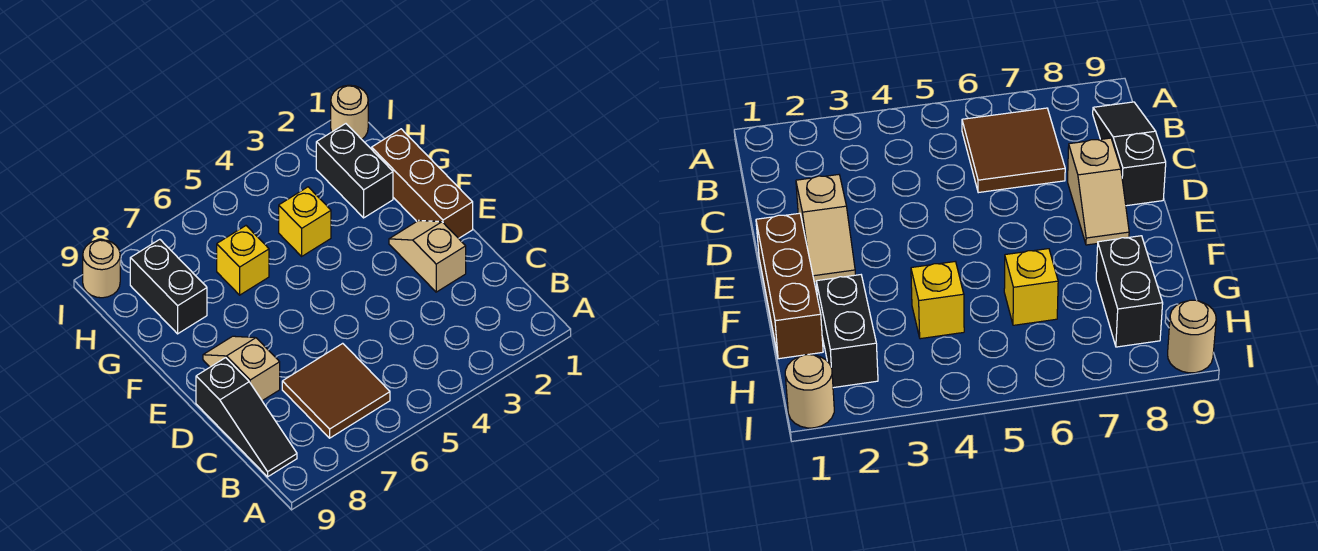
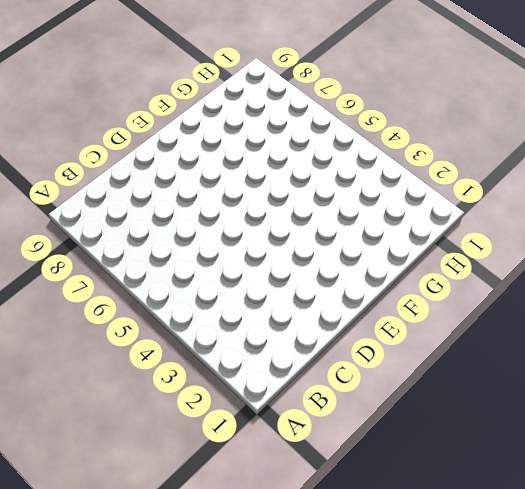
none -> brown tile B6:C7 level 1
none -> black slope B9:D9 level 1 top D

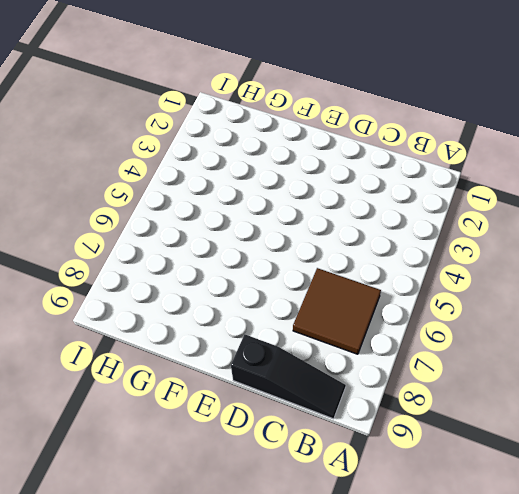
none -> tan slope D2:E2 level 1 top D
none -> tan slope D8:E8 level 1 top D

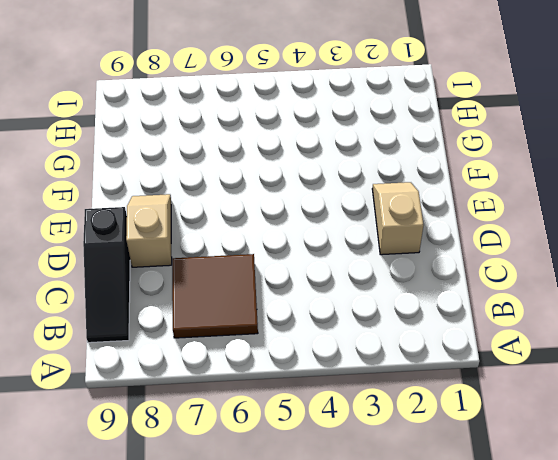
none -> brown brick E1:G1 level 1
none -> black brick G2:H2 level 1

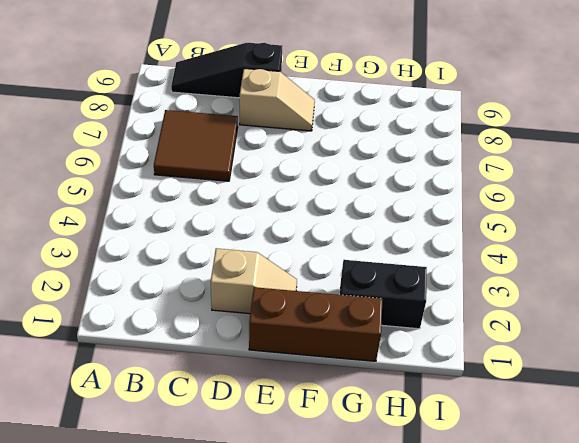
none -> yellow brick G4 level 1
none -> yellow brick G6 level 1

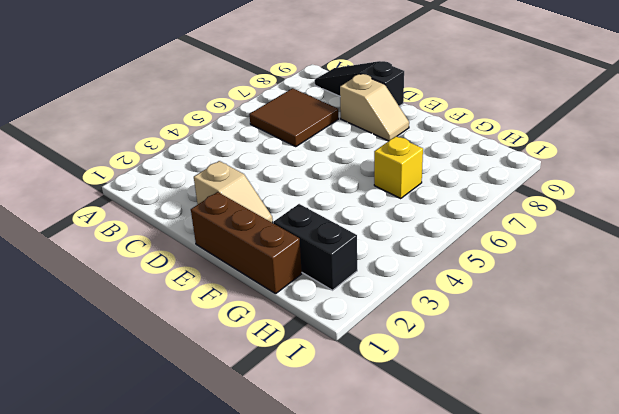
none -> yellow brick G4 level 1
none -> black brick G8:H8 level 1

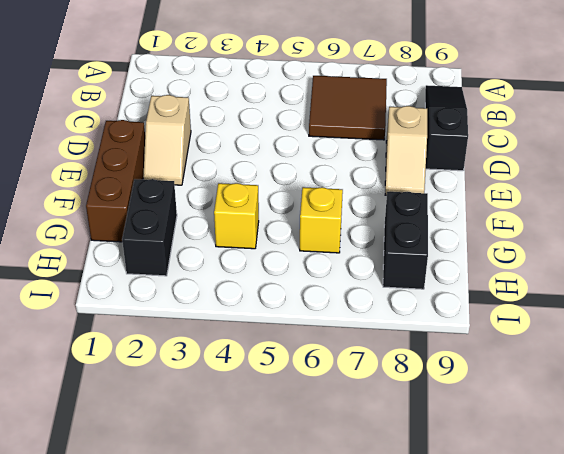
none -> tan round brick I1 level 1
none -> tan round brick I9 level 1

